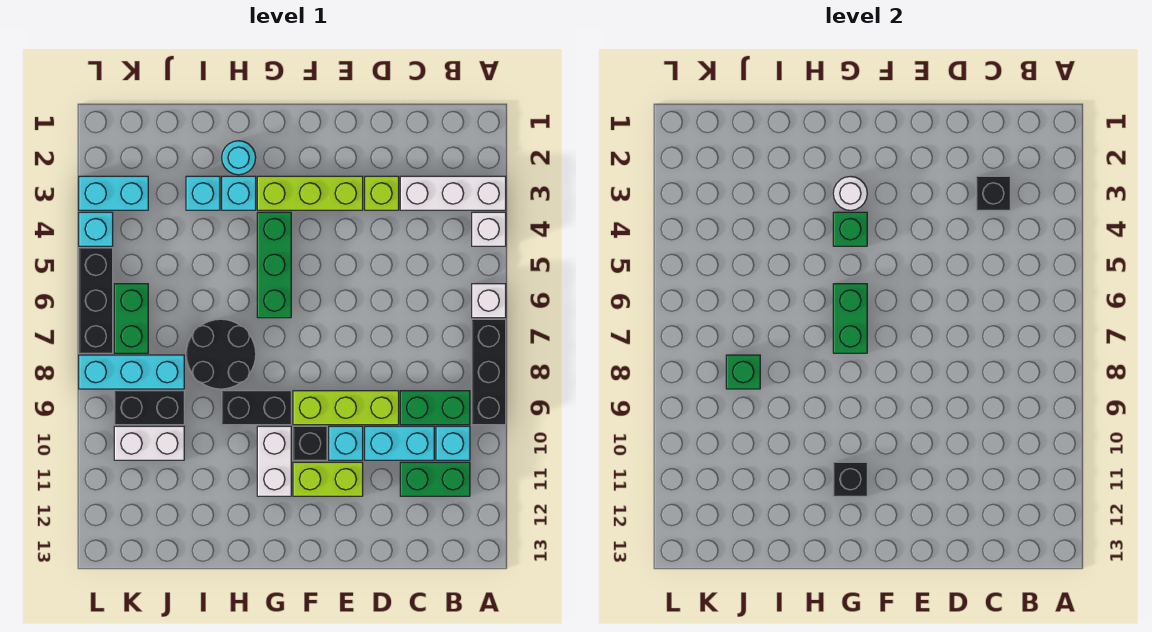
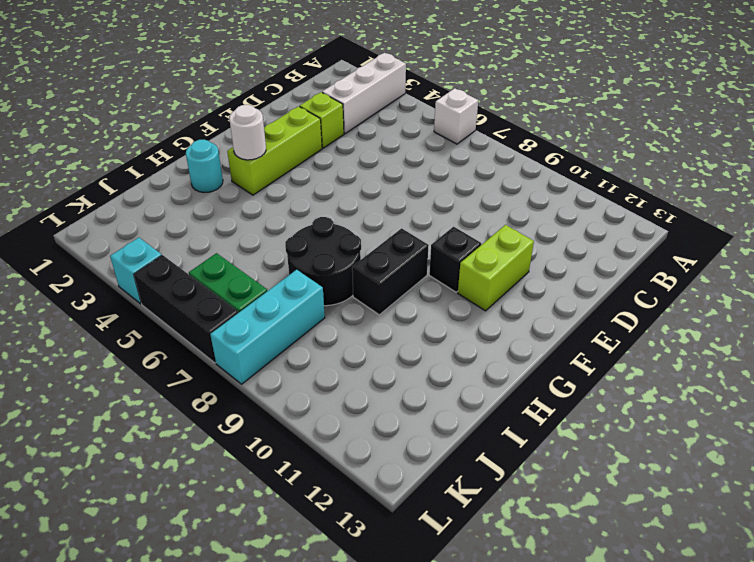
none -> white brick A4 level 1
none -> black brick A7:A9 level 1
none -> green brick B9:C9 level 1
none -> cyan brick B10 level 1

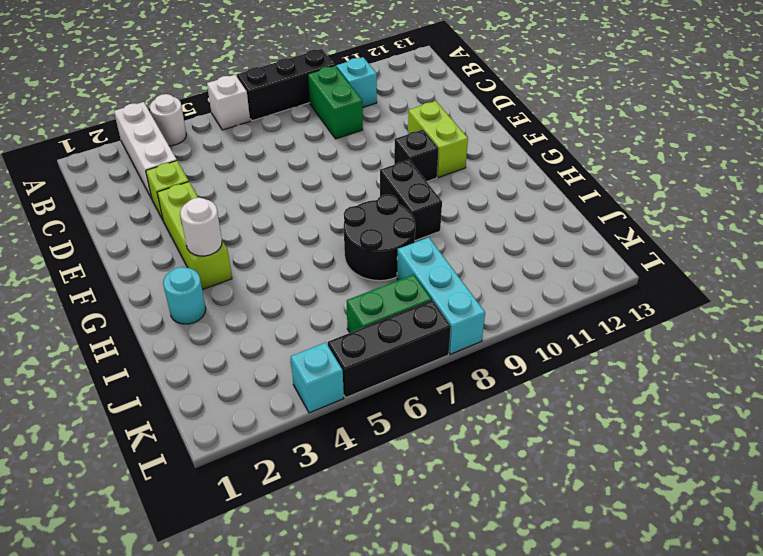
white round brick A4 level 1 -> white brick A4 level 1
none -> green brick B11:C11 level 1
none -> cyan brick C10:D10 level 1
none -> lime brick D9:F9 level 1
none -> cyan brick E10 level 1

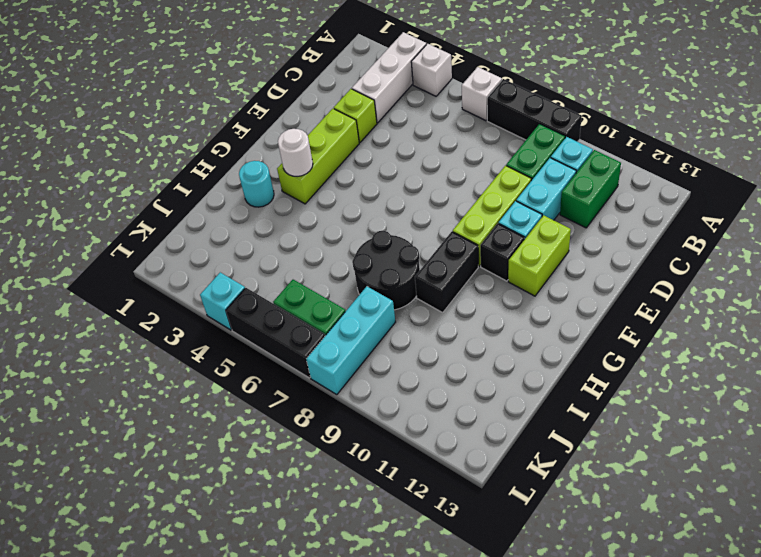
none -> green brick G4:G6 level 1
none -> white brick G10:G11 level 1
none -> cyan brick H3 level 1
none -> cyan brick I3 level 1

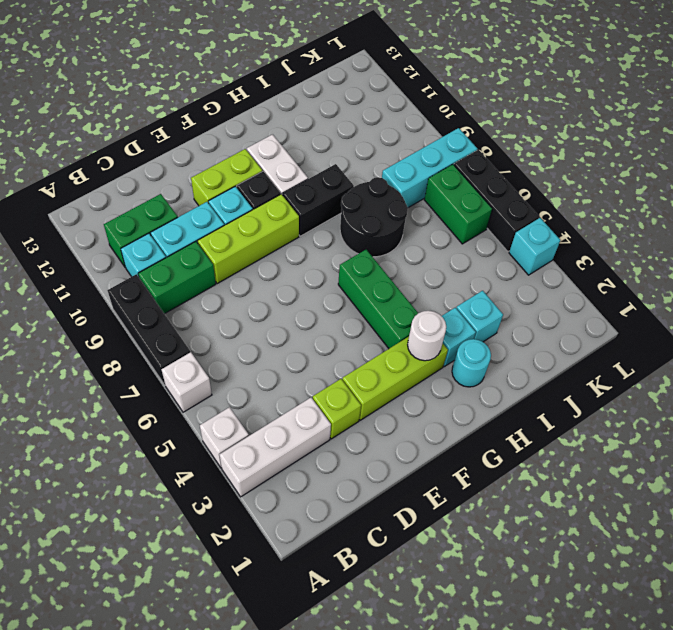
none -> black brick J9:K9 level 1
none -> white brick J10:K10 level 1
none -> cyan brick K3:L3 level 1
none -> black brick C3 level 2

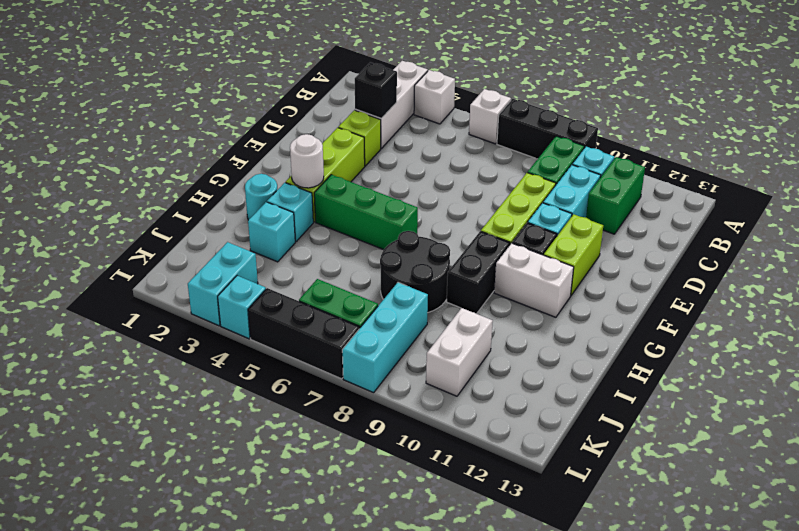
none -> black brick J9:K9 level 1
none -> green brick G4 level 2
none -> green brick G6:G7 level 2
none -> black brick G11 level 2

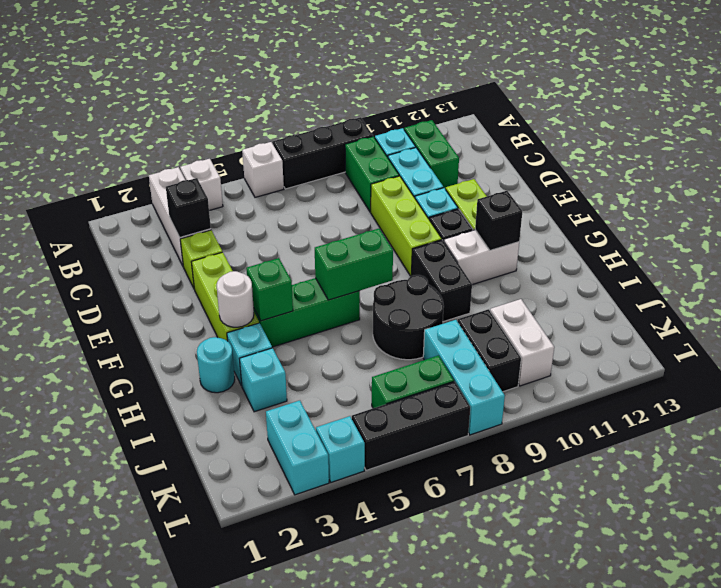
none -> green brick J8 level 2

